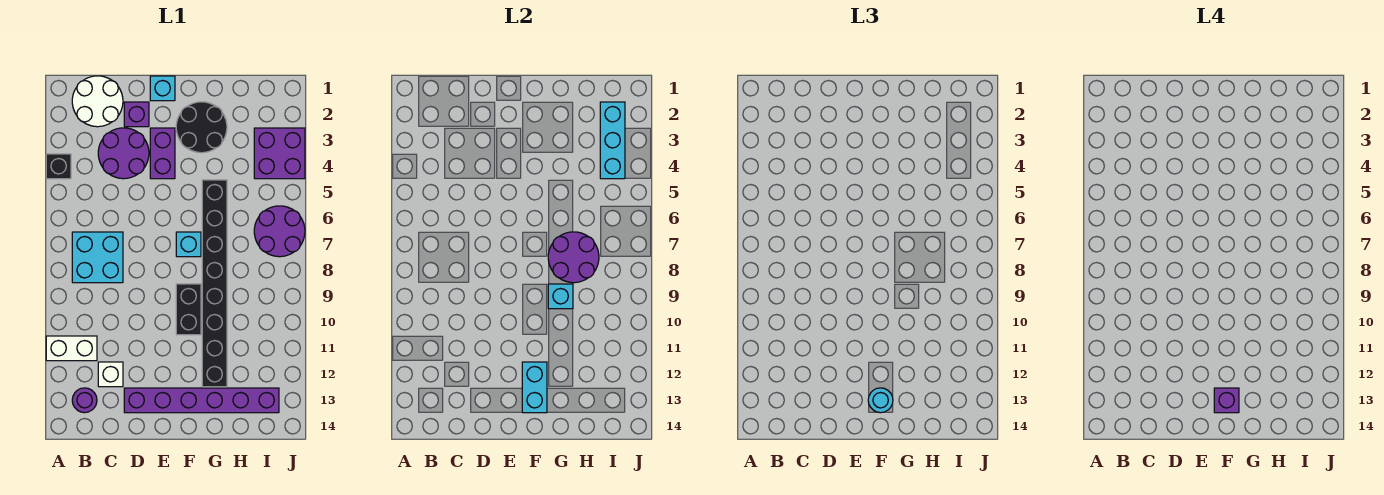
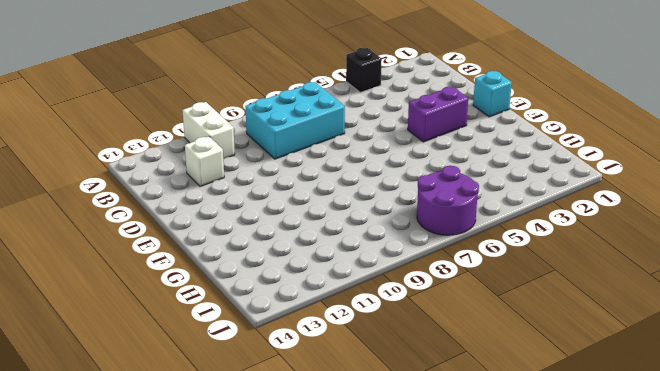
cyan brick B7:C9 level 1 -> cyan brick B7:C8 level 1
none -> white round brick B1:C2 level 1
none -> purple round brick B13 level 1
none -> purple round brick C3:D4 level 1

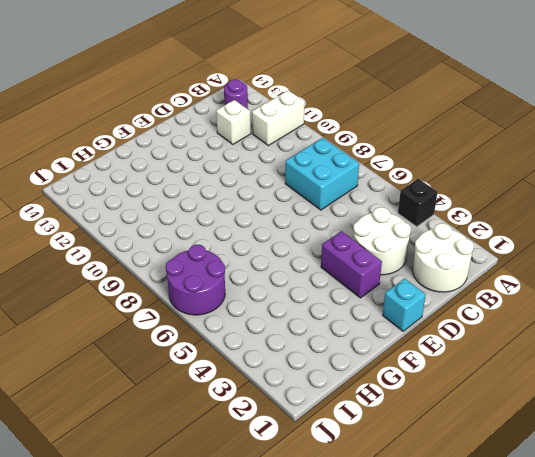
white round brick C3:D4 level 1 -> purple round brick C3:D4 level 1
none -> purple brick D2 level 1
none -> purple brick D13:I13 level 1
none -> black round brick F2:G3 level 1

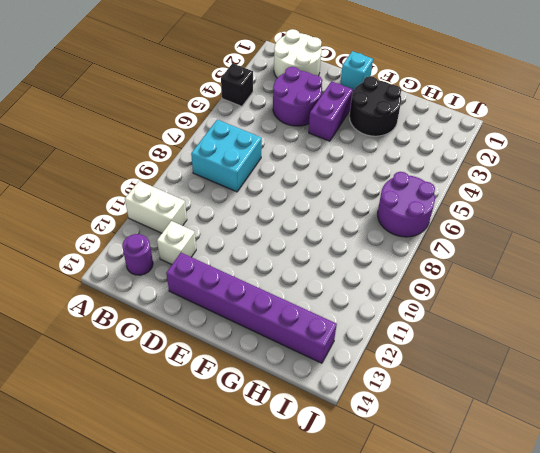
none -> purple brick D2 level 1
none -> cyan brick F7 level 1
none -> black brick F9:F10 level 1

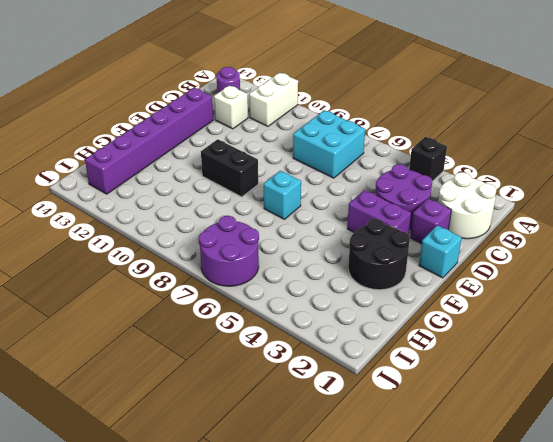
none -> black brick G5:G12 level 1
none -> purple brick I3:J4 level 1
none -> cyan brick F12:F13 level 2

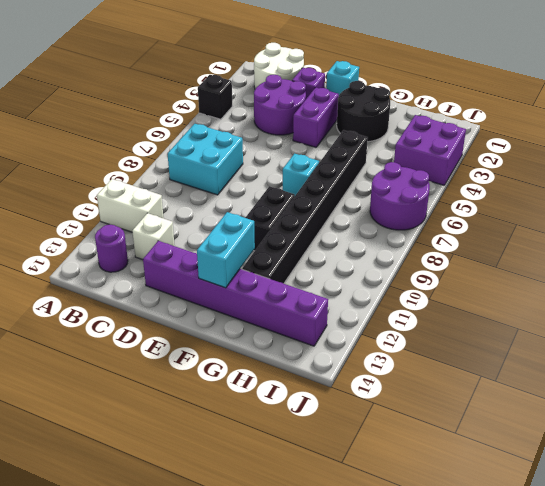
none -> purple round brick G7:H8 level 2
none -> cyan brick G9 level 2
none -> cyan brick I2:I4 level 2

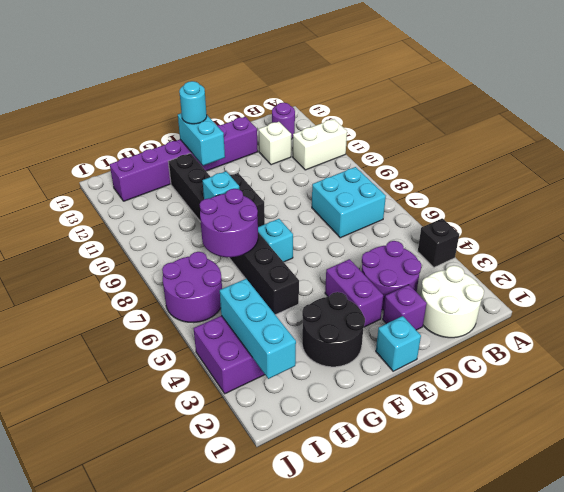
none -> purple brick F13 level 4

